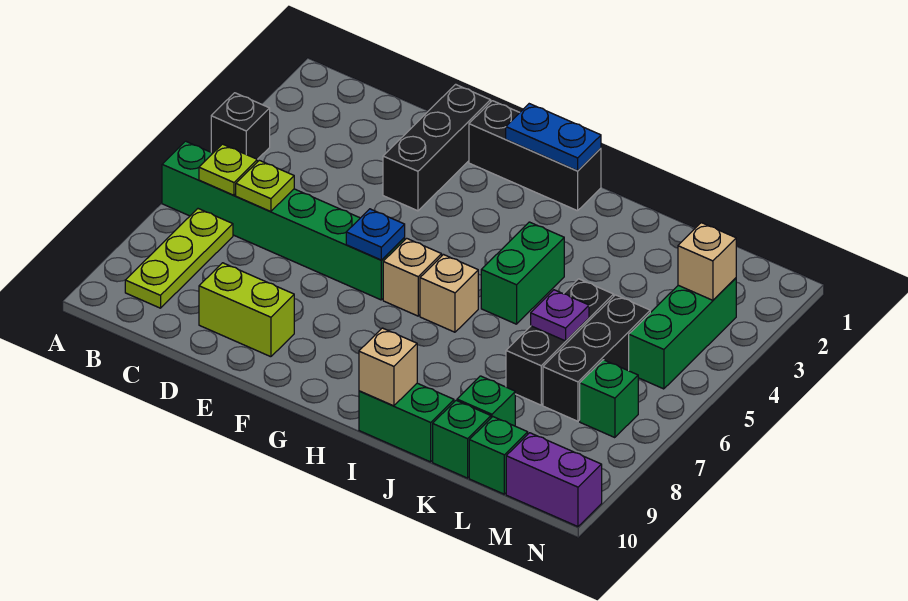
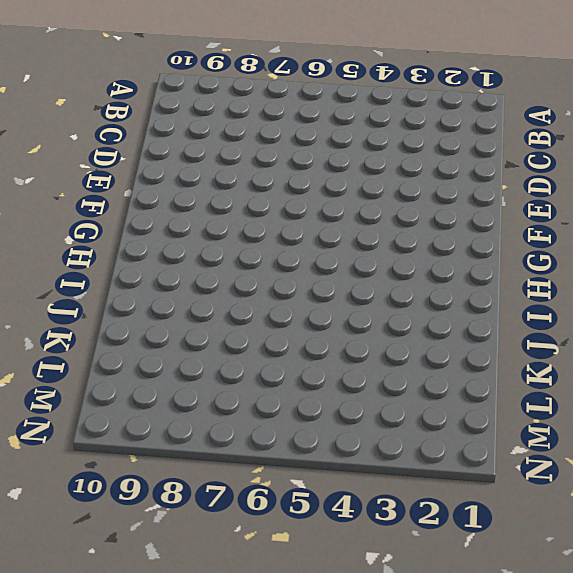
none -> black brick A4 level 1
none -> green brick A6:F6 level 1
none -> lime plate B7:B9 level 1

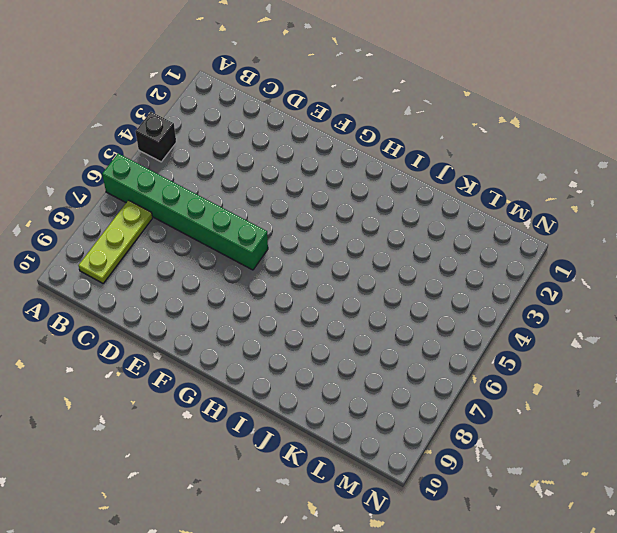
none -> lime brick D9:E9 level 1
none -> black brick E1:E3 level 1
none -> black brick F1:H1 level 1

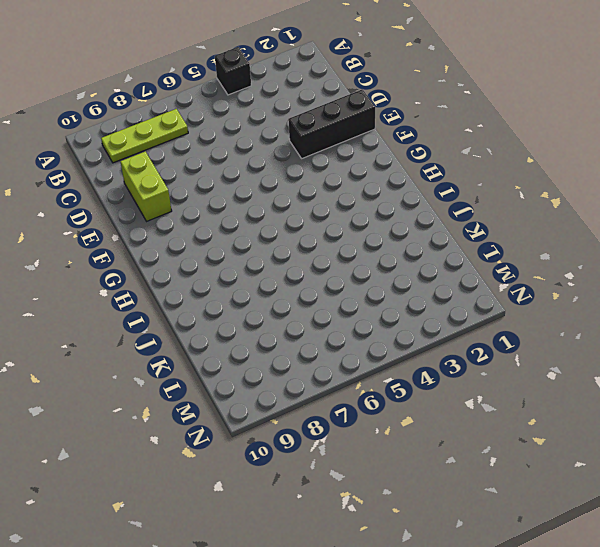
none -> green brick A6:F6 level 1
none -> black brick F1:H1 level 1
none -> tan brick G6 level 1

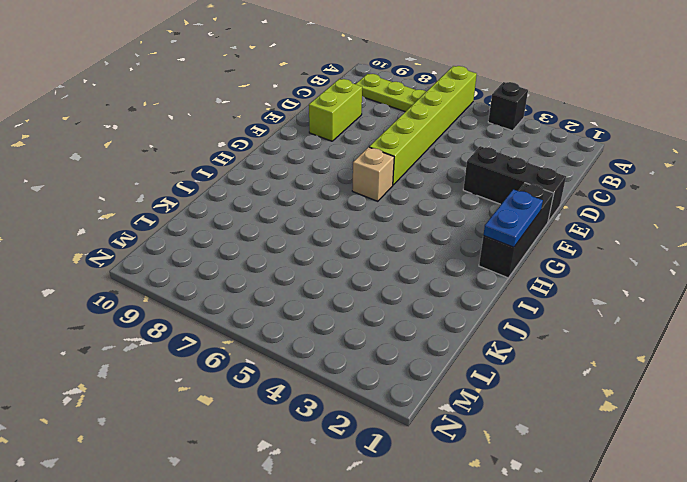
lime brick A6:F6 level 1 -> green brick A6:F6 level 1
none -> tan brick H6 level 1
none -> green brick I4:I5 level 1
none -> green brick I10:J10 level 1

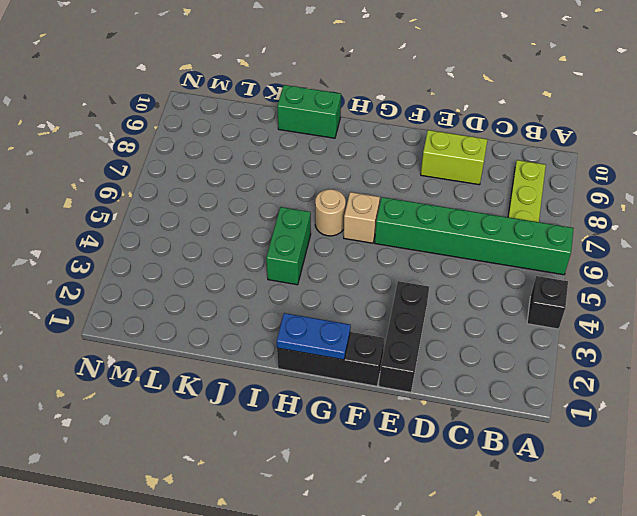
tan round brick H6 level 1 -> tan brick H6 level 1
none -> black brick K5:K7 level 1
none -> green brick K9 level 1
none -> green brick K10 level 1

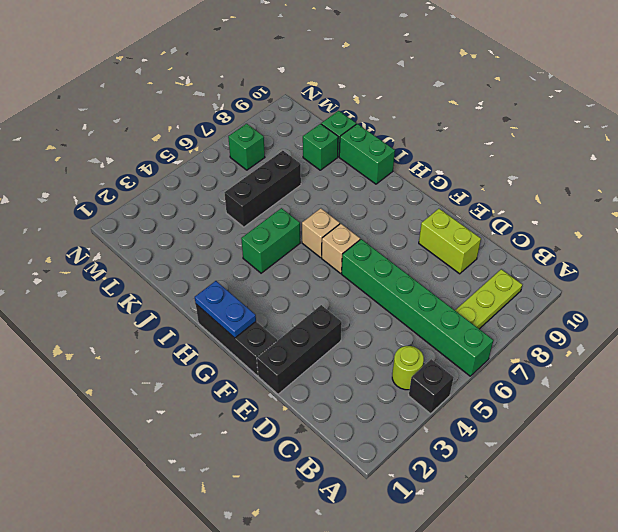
lime round brick B4 level 1 -> none
none -> black brick L5:L7 level 1
none -> green brick L10 level 1
none -> green brick M3:M5 level 1

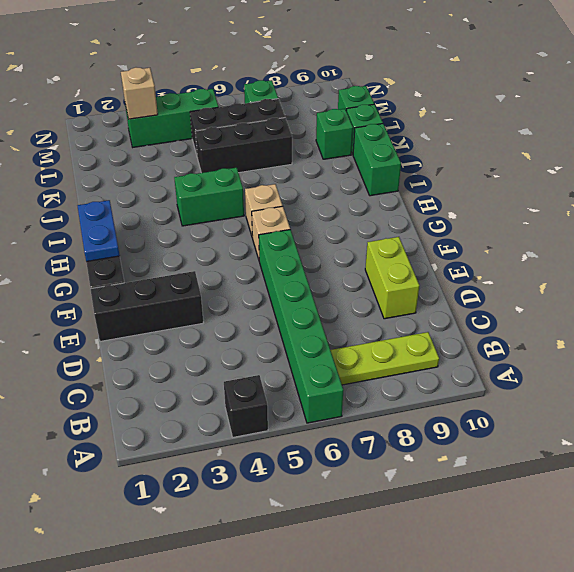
none -> purple brick M10:N10 level 1
none -> lime plate B6 level 2
none -> lime plate C6 level 2

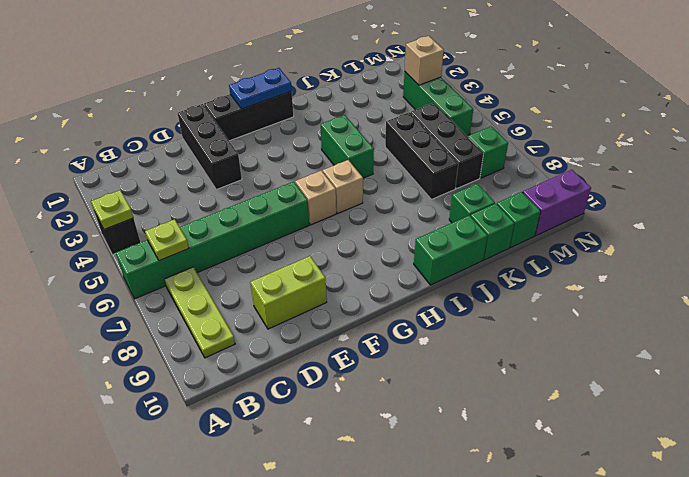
lime plate A4 level 2 -> lime plate C6 level 2
none -> blue plate F6 level 2
none -> tan brick I10 level 2
none -> purple plate K6 level 2

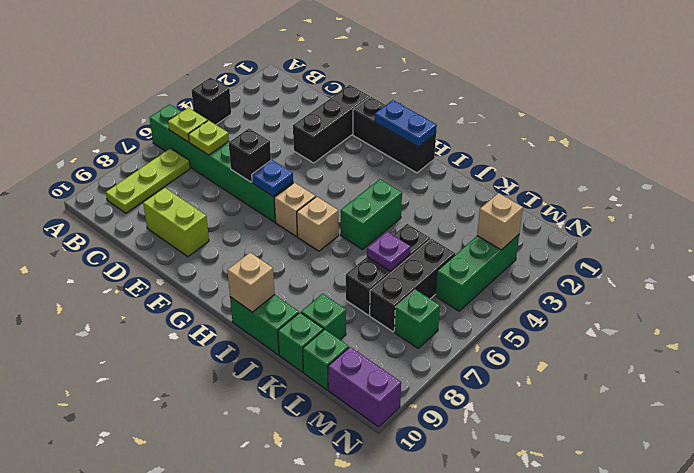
black brick E6 level 2 -> none

